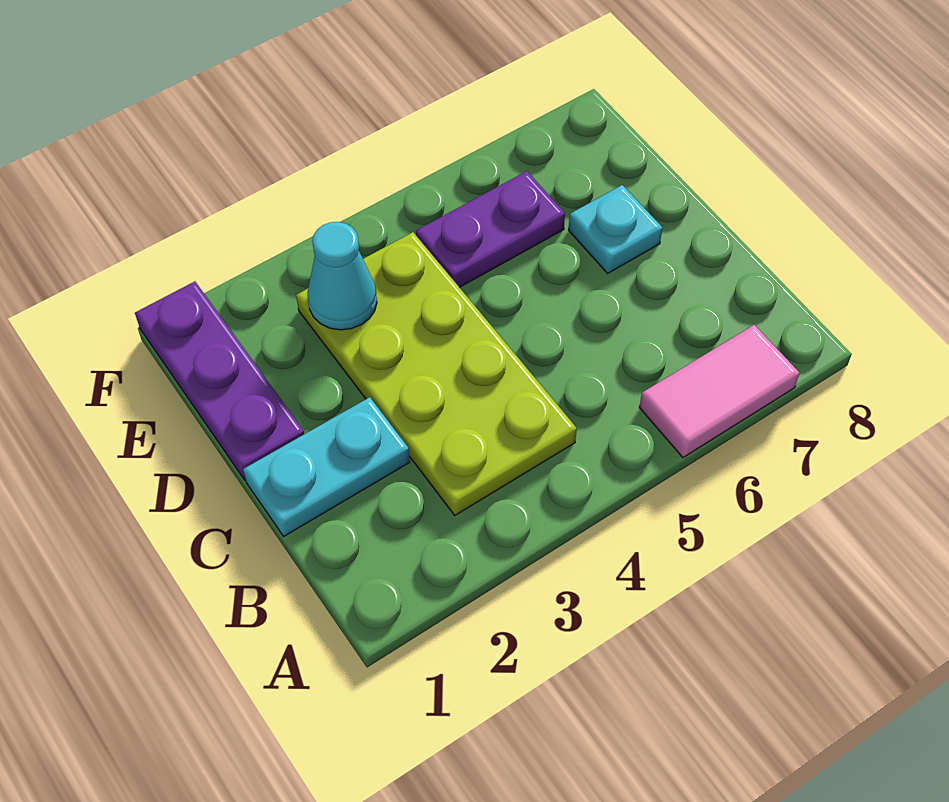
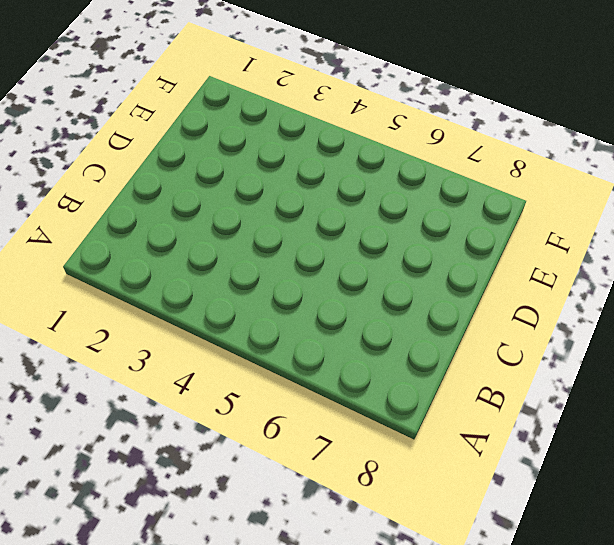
none -> pink tile A6:A7 level 1
none -> lime plate B3:E4 level 1

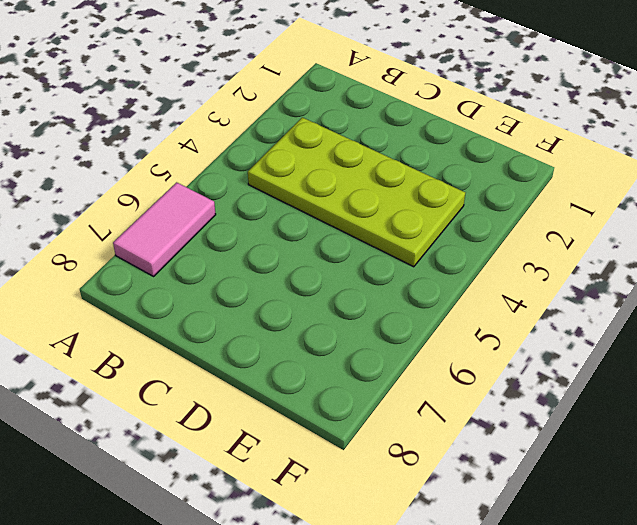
none -> cyan plate C1:C2 level 1
none -> purple plate D1:F1 level 1

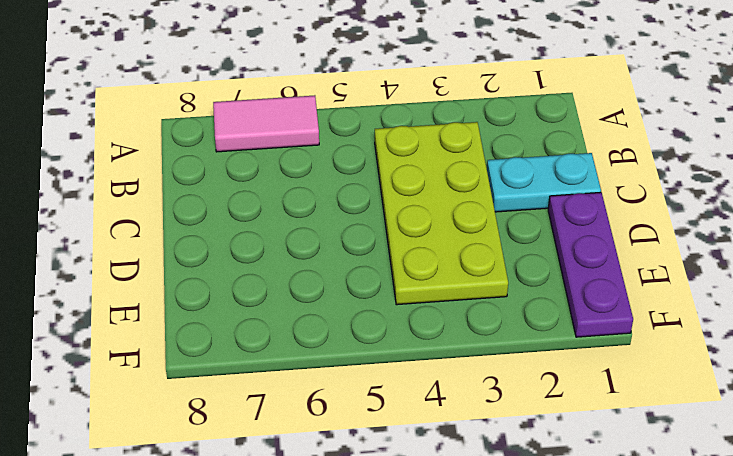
none -> cyan plate D7 level 1
none -> purple plate E5:E6 level 1

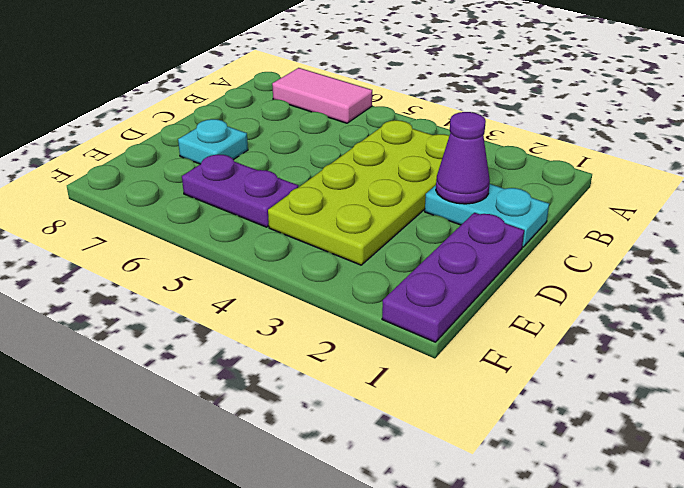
purple cone C2 level 2 -> none
none -> cyan cone E3 level 2

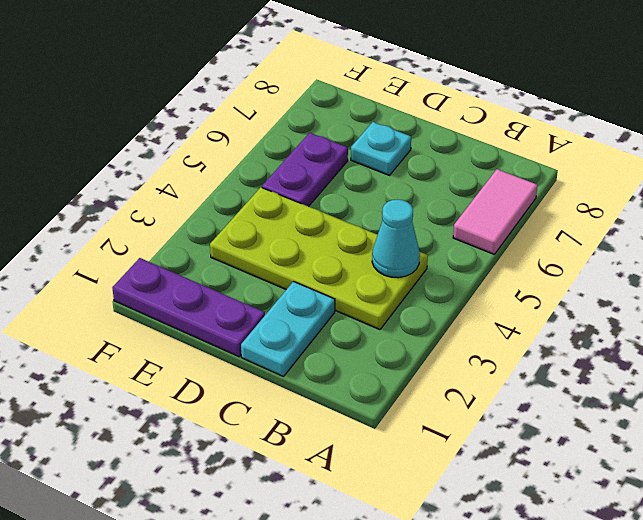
cyan cone B4 level 2 -> cyan cone E3 level 2

